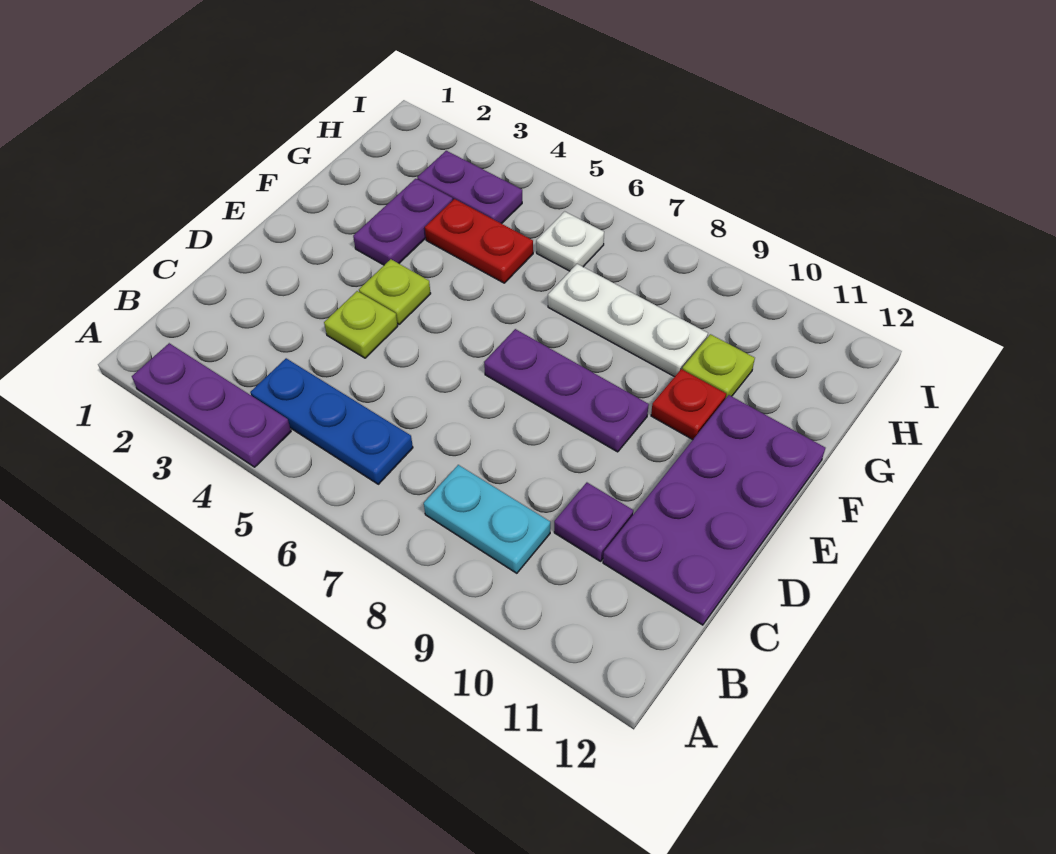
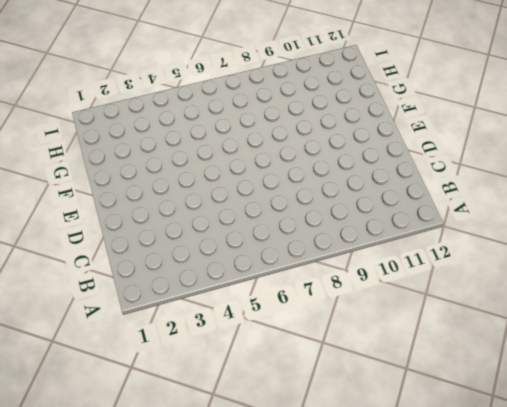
none -> purple plate A2:A4 level 1
none -> blue plate B4:B6 level 1
none -> cyan plate B8:B9 level 1

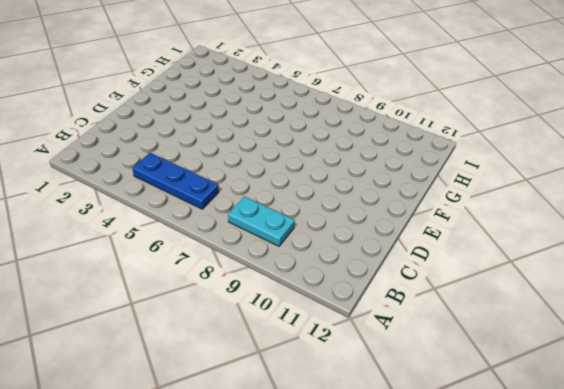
none -> purple plate A2:A4 level 1
none -> purple plate C10 level 1
none -> purple plate C11:F12 level 1

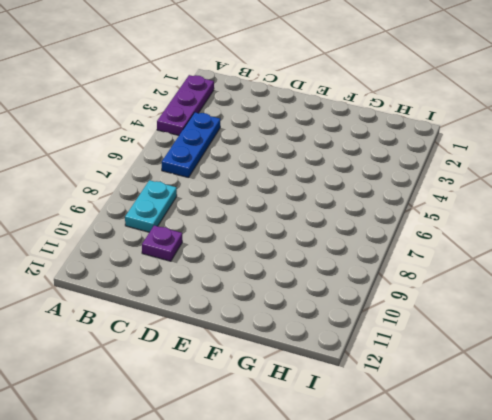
none -> purple plate C11:F12 level 1
none -> lime plate D4 level 1
none -> lime plate E4 level 1

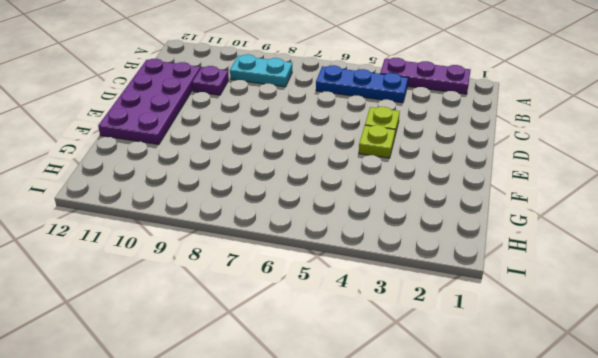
none -> purple plate E7:E9 level 1
none -> purple plate F3:G3 level 1
none -> red plate F10 level 1

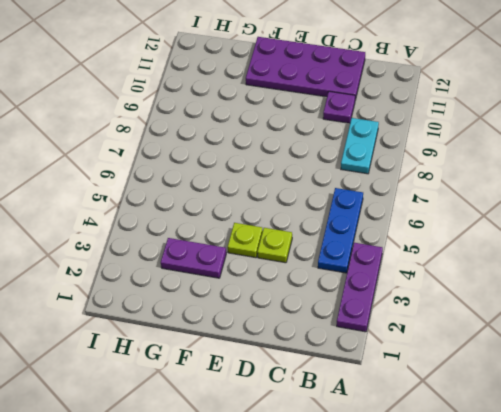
none -> purple plate E7:E9 level 1
none -> red plate F10 level 1
none -> red plate G4:G5 level 1

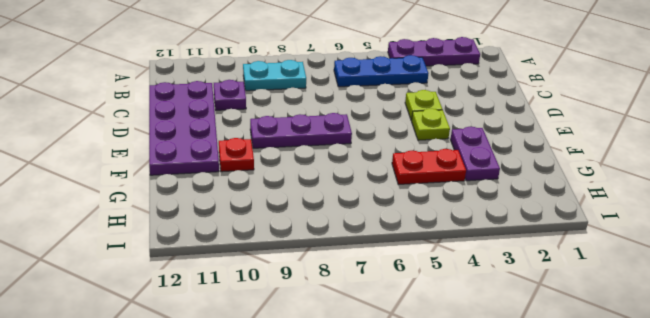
none -> white plate G7:G9 level 1
none -> lime plate G10 level 1
none -> purple plate H3:H4 level 1

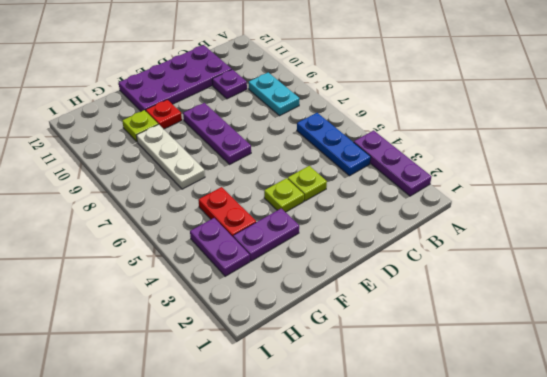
none -> white plate H6 level 1

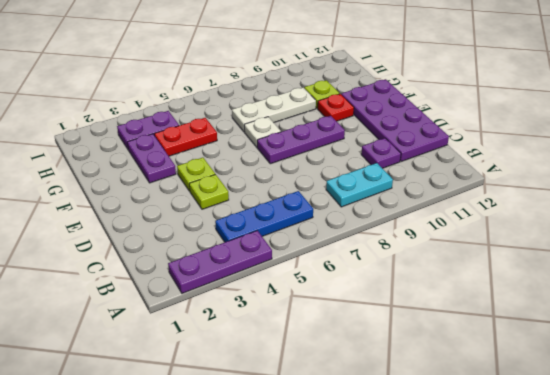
white plate F7 level 1 -> white plate H6 level 1

